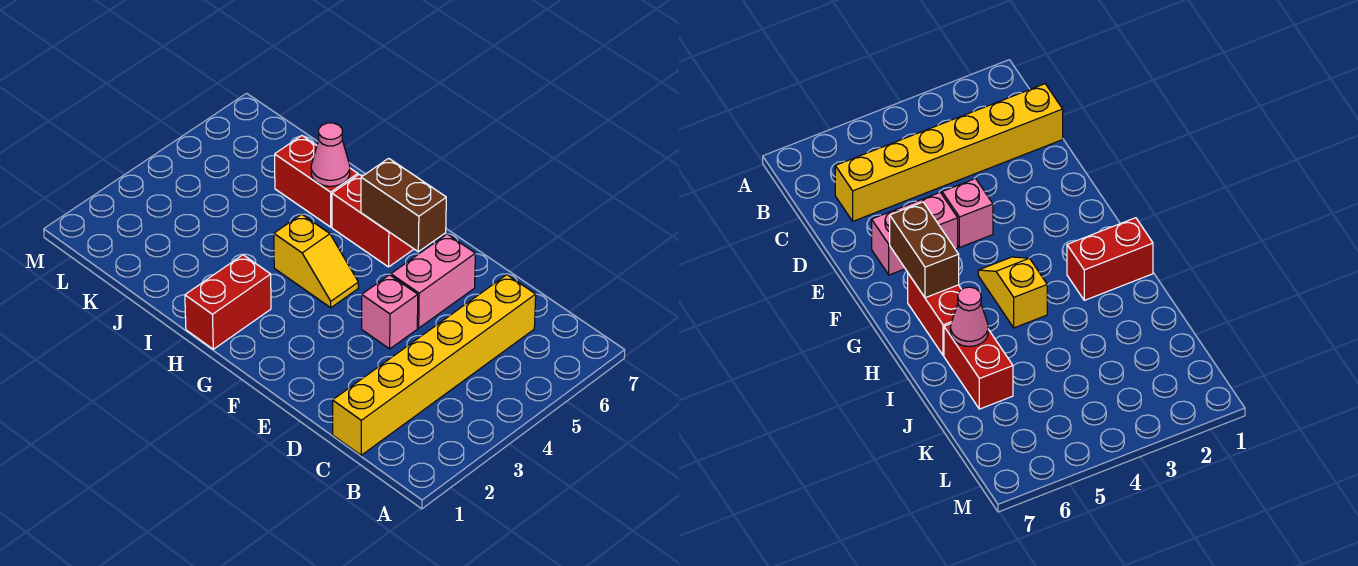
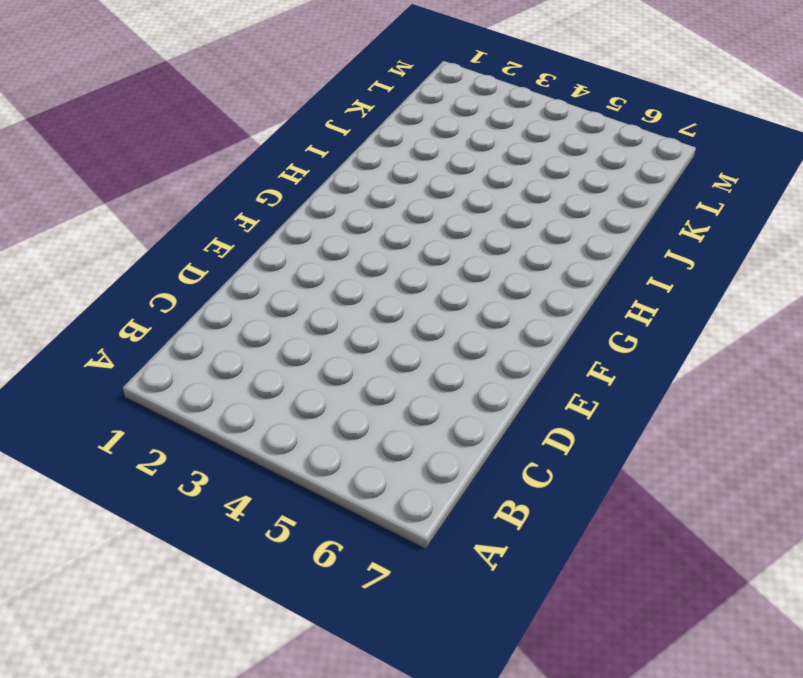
none -> yellow brick C1:C6 level 1
none -> pink brick E4 level 1

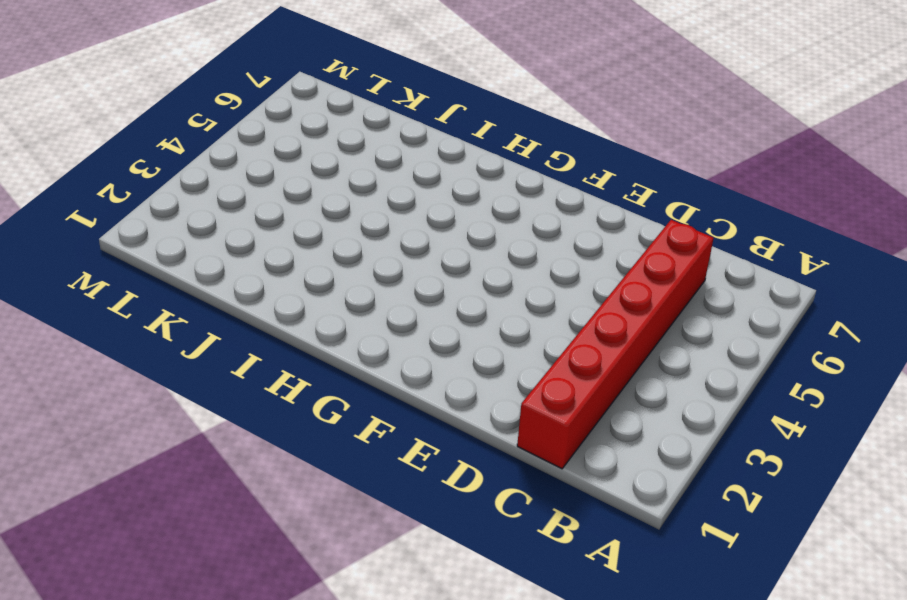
red brick C1:C6 level 1 -> yellow brick C1:C6 level 1
none -> pink brick E4 level 1
none -> pink brick E5:E6 level 1

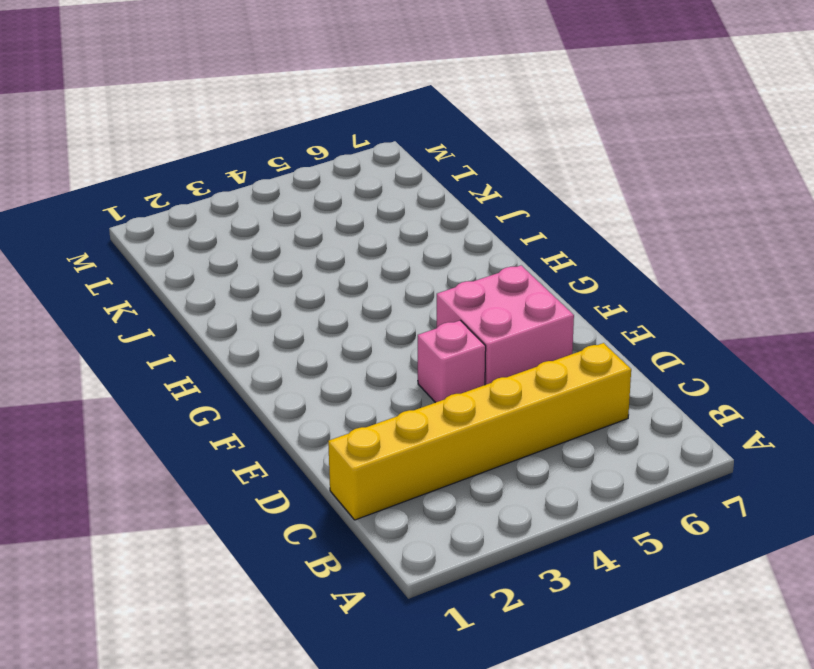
pink brick E5:F6 level 1 -> pink brick E5:E6 level 1
none -> yellow slope G4:H4 level 1 top H
none -> red brick G6:H6 level 1

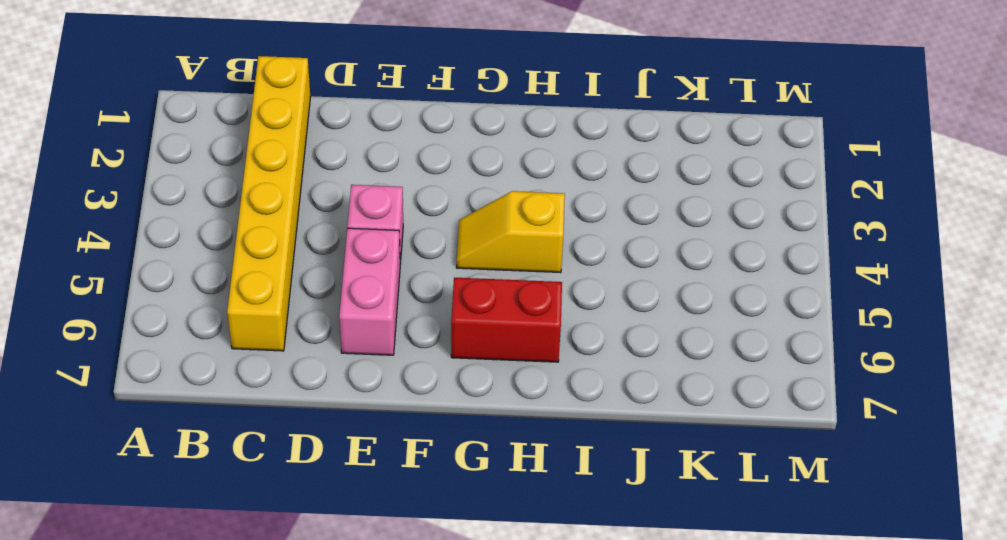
none -> red brick H1:H2 level 1
none -> red brick I6:J6 level 1

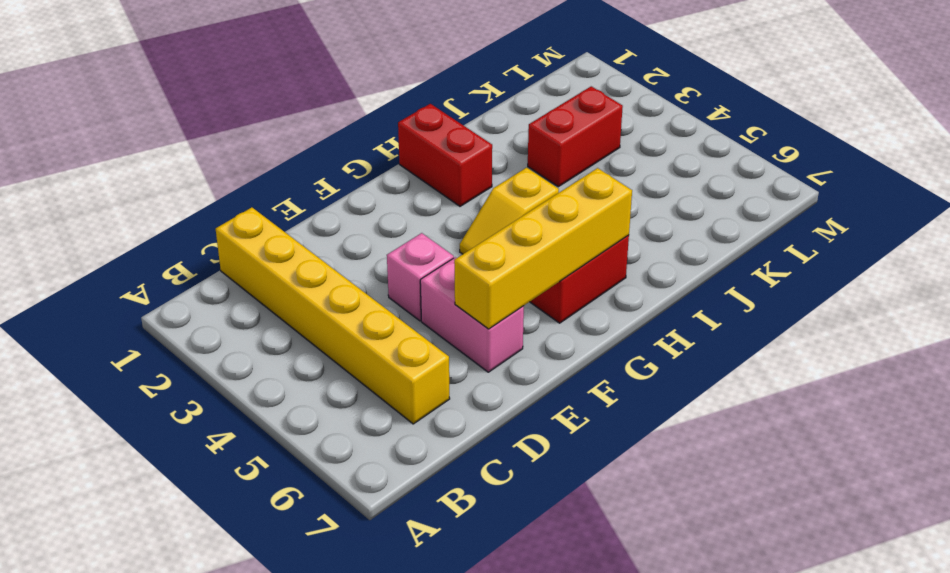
yellow brick E6:H6 level 2 -> brown brick F6:G6 level 2
red brick J3:K3 level 1 -> red brick I6:J6 level 1
none -> pink cone I6 level 2

